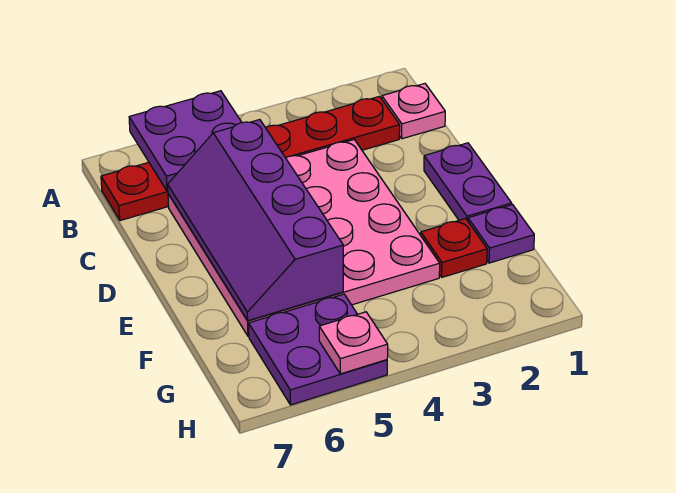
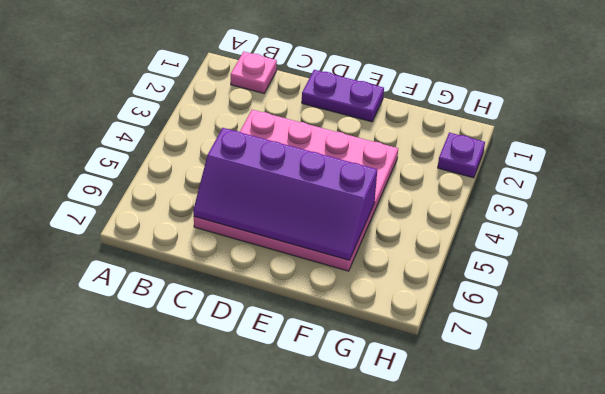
purple plate H2 level 1 -> purple plate F1 level 1
none -> red plate B2:B7 level 1
none -> red plate F2 level 1

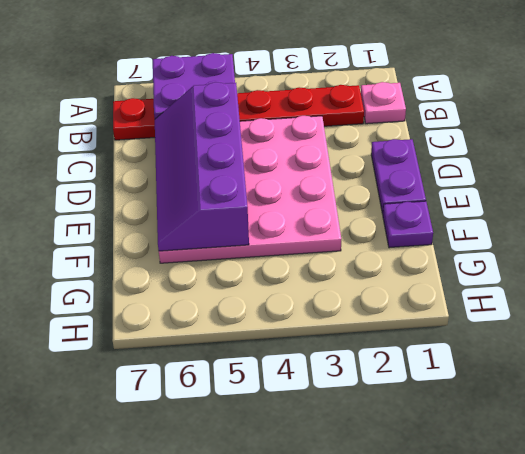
none -> red plate F2 level 1
none -> purple plate G5:H6 level 1

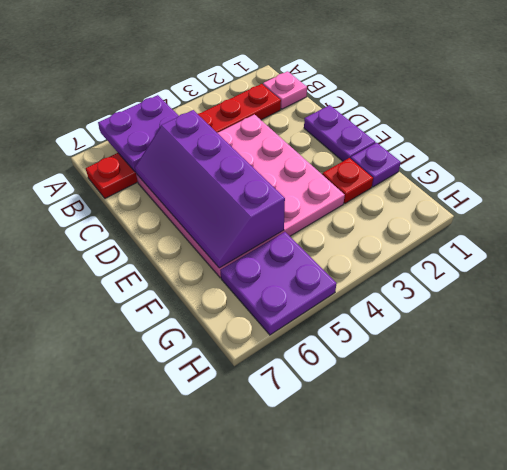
none -> pink plate H5 level 2

